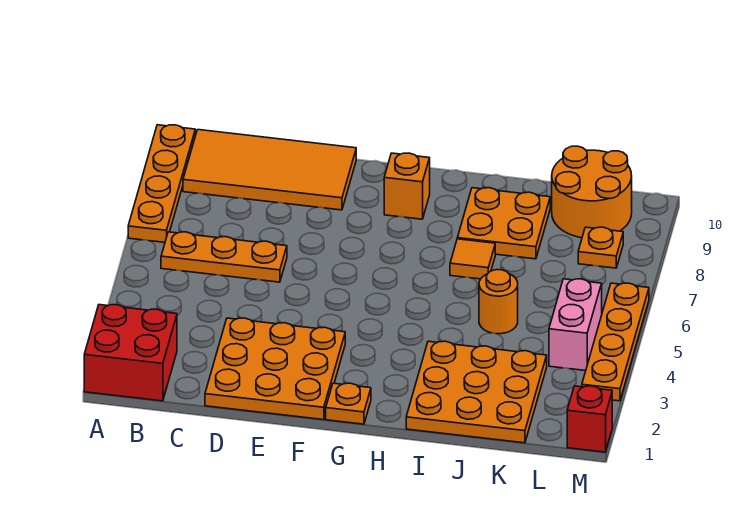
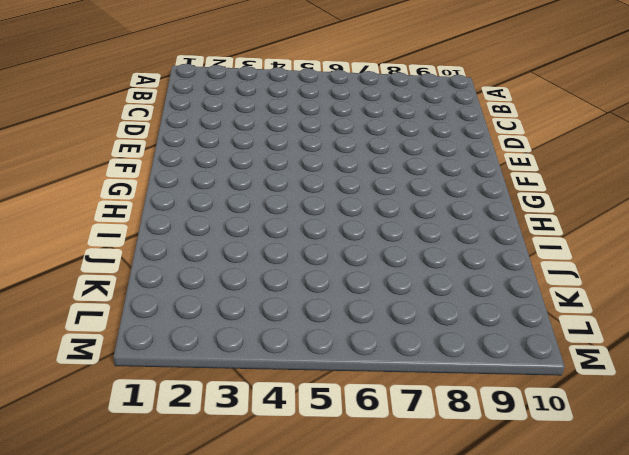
none -> red brick A1:B2 level 1
none -> orange plate A7:A10 level 1
none -> orange plate B6:D6 level 1

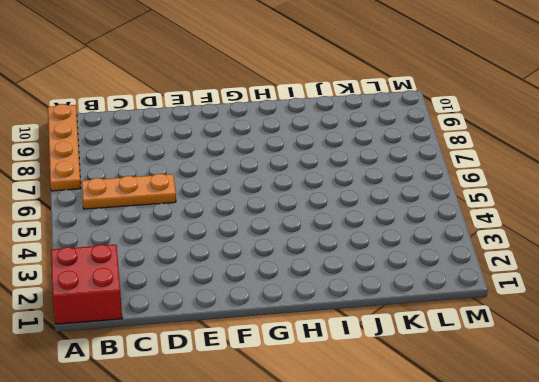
none -> orange tile B9:E10 level 1
none -> orange plate D1:F3 level 1
none -> orange plate G1 level 1

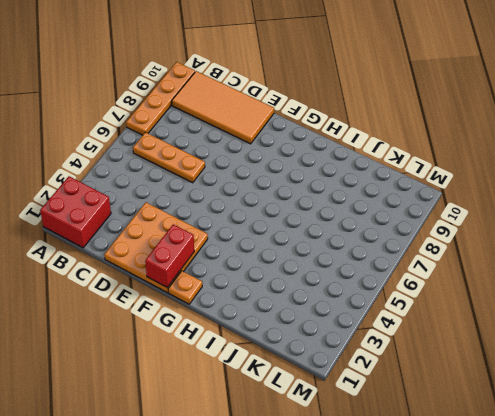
red brick F1:F2 level 2 -> none
none -> orange brick G9 level 1
none -> orange plate I1:K3 level 1
none -> orange tile I7 level 1

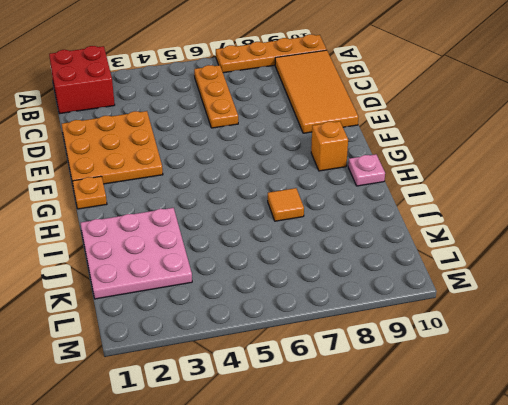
pink plate H10 level 1 -> none
pink plate I1:K3 level 1 -> orange plate I1:K3 level 1
none -> orange plate I8:J9 level 1
none -> orange round brick J5 level 1
none -> orange round brick K9:L10 level 1

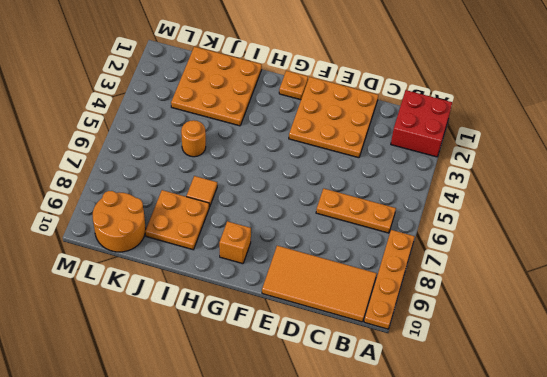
none -> pink brick L4:L5 level 1
none -> orange plate L8 level 1
none -> red brick M1 level 1

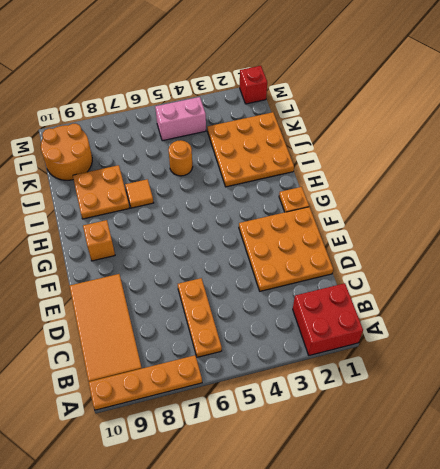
none -> orange plate L8 level 1
none -> orange plate M3:M6 level 1

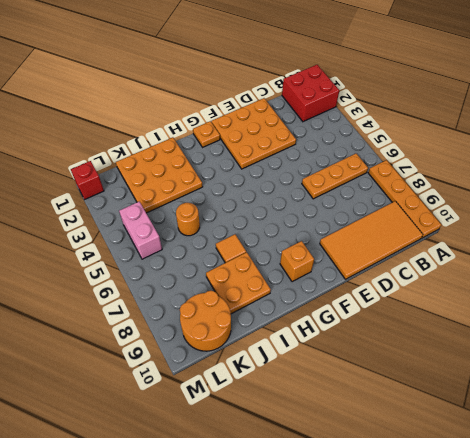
none -> orange plate L8 level 1
none -> orange plate M3:M6 level 1

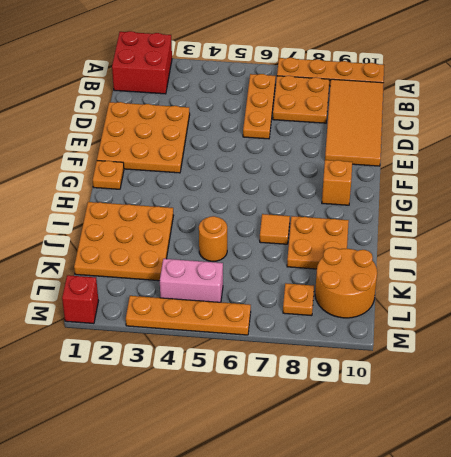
orange plate B7:C8 level 1 -> none

